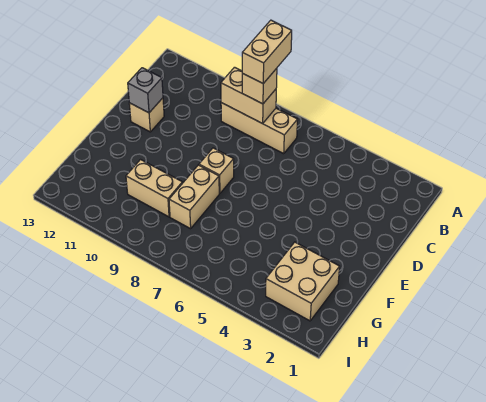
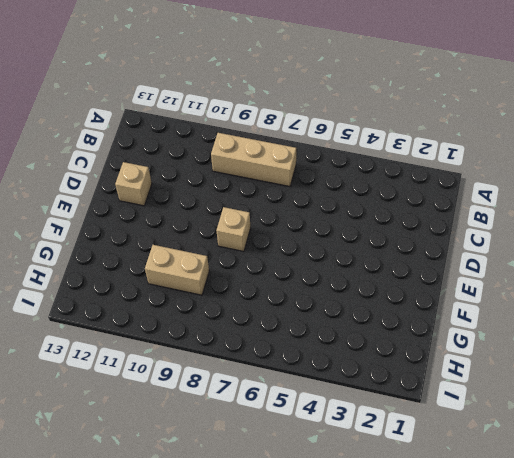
none -> tan brick F8:G8 level 1
none -> tan brick G2:H3 level 1

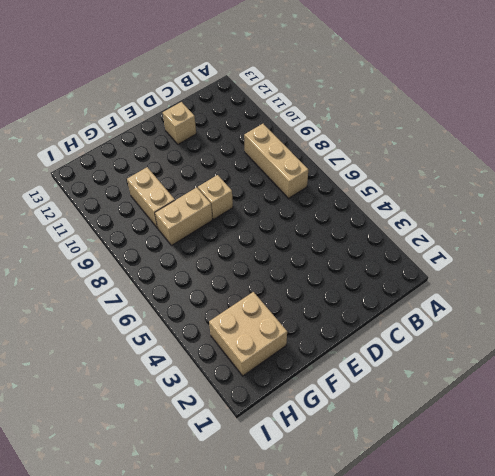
none -> tan brick B8:B9 level 2
none -> grey brick D12 level 2

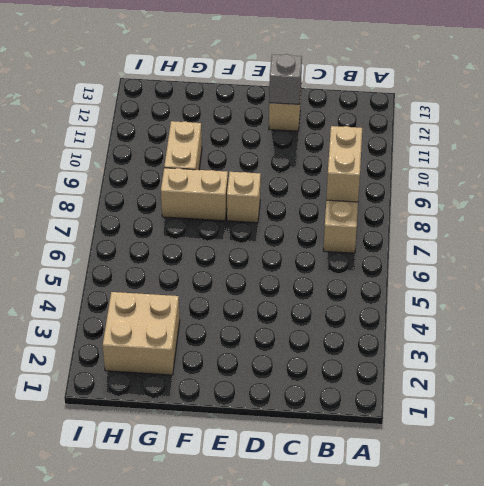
none -> tan brick B8 level 3
none -> tan brick A8:B8 level 4

